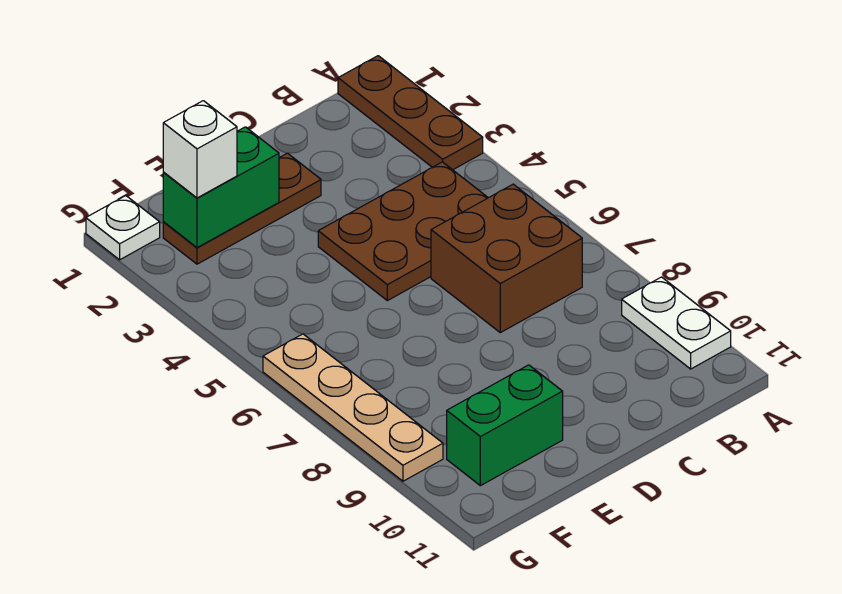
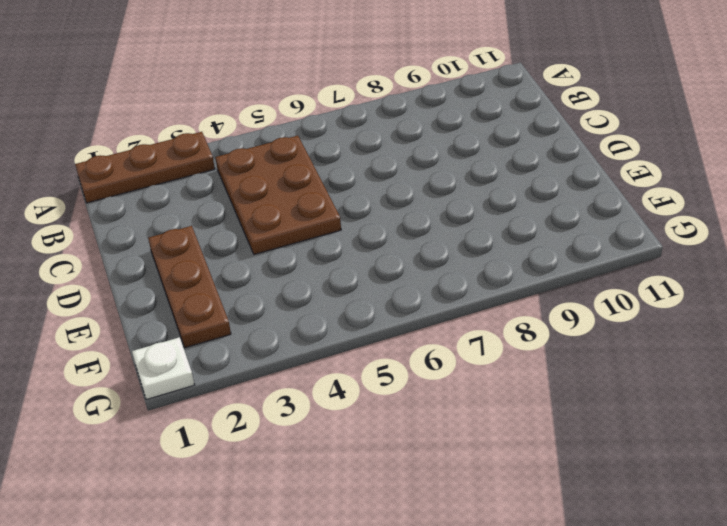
none -> white plate A9:A10 level 1
none -> brown brick B6:C7 level 1

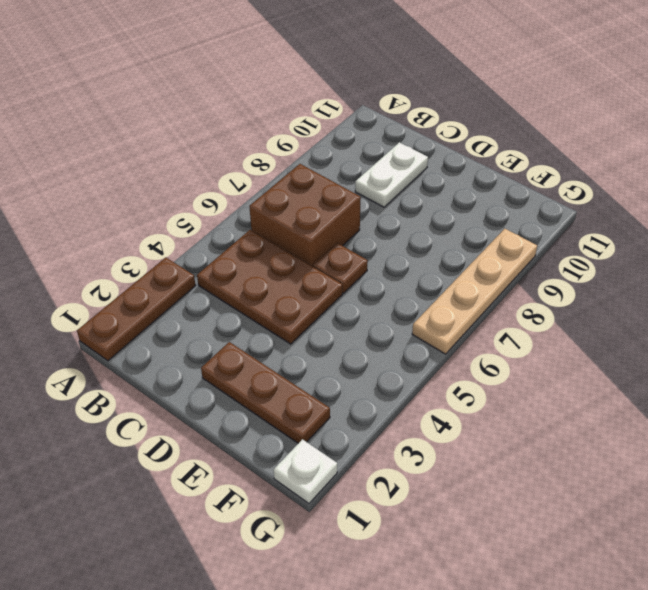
white plate C9:C10 level 1 -> white plate A9:A10 level 1
brown plate D6 level 1 -> none
none -> green brick E10:F10 level 1
none -> green brick E2:F2 level 2

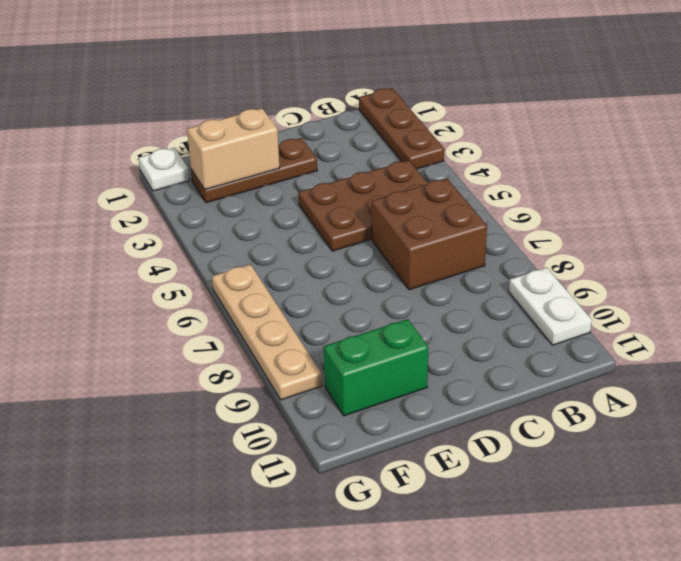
tan brick E2:F2 level 2 -> green brick E2:F2 level 2
none -> white brick F2 level 3

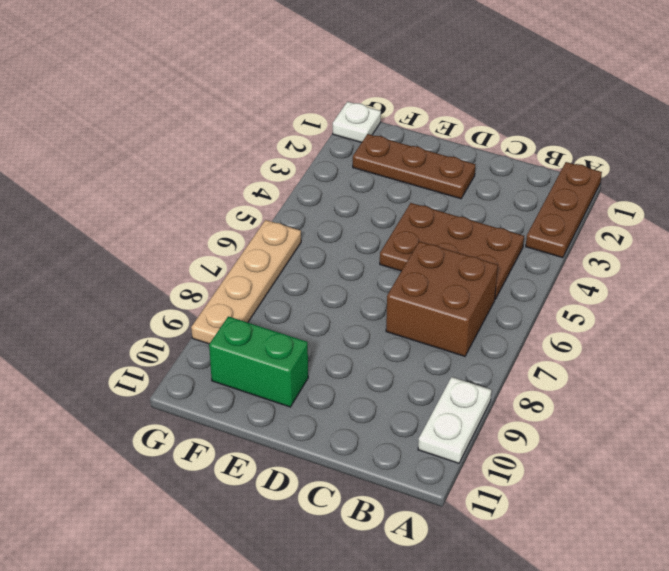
none -> green brick E2:F2 level 2
none -> white brick F2 level 3

